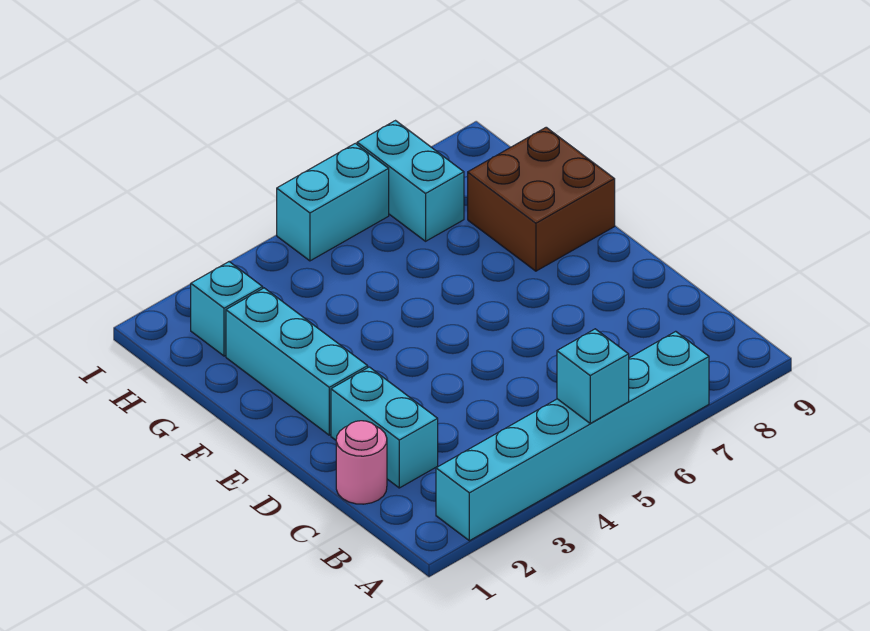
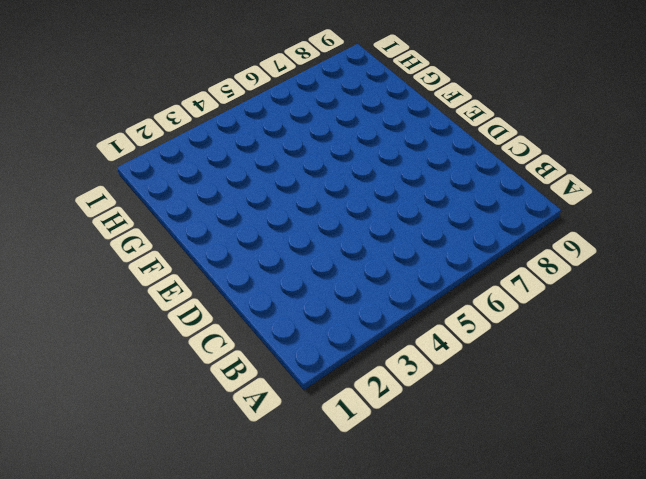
none -> cyan brick A2:A7 level 1
none -> pink round brick C1 level 1

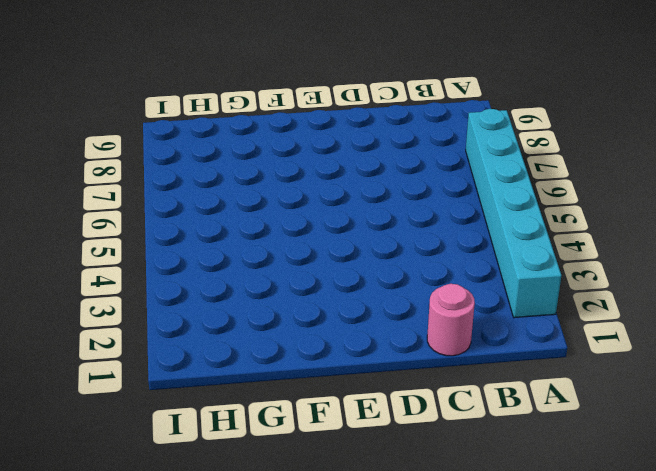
none -> cyan brick C2:D2 level 1
none -> cyan brick E2:G2 level 1

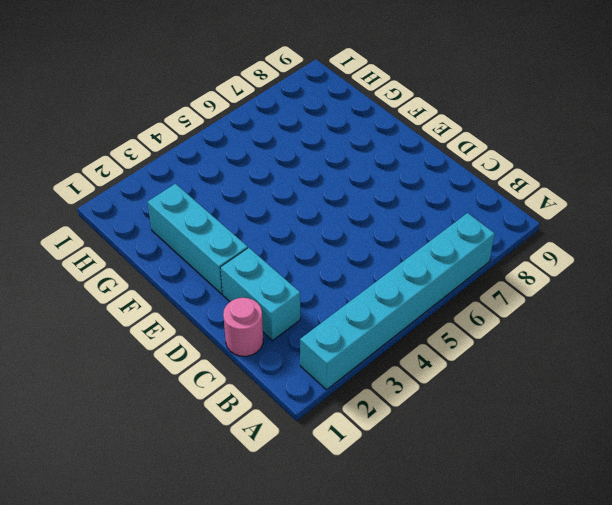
none -> brown brick F8:G9 level 1
none -> cyan brick H2 level 1

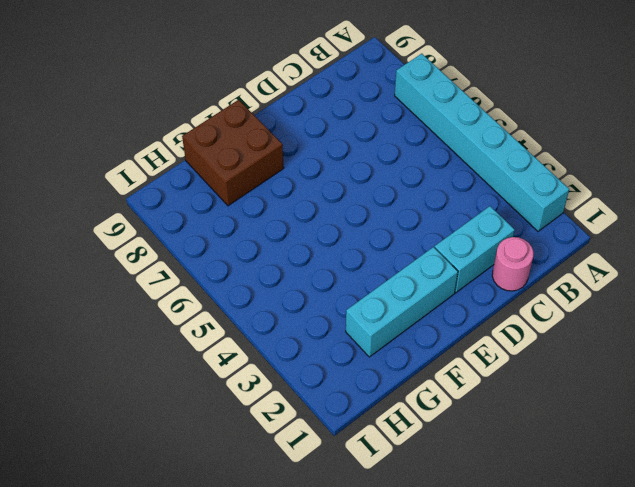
none -> cyan brick H2 level 1
none -> cyan brick H7:I7 level 1

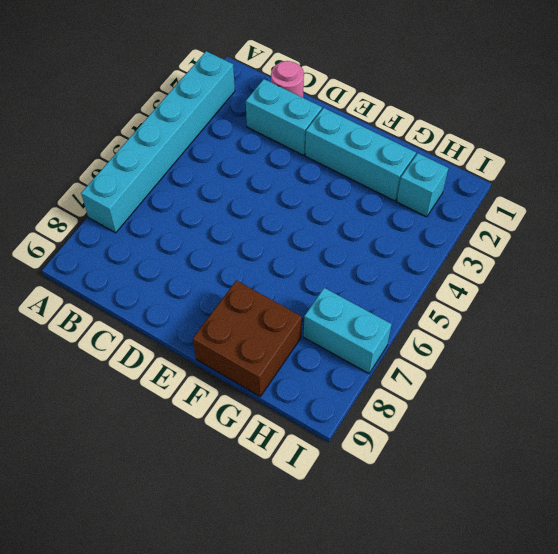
none -> cyan brick I5:I6 level 1
none -> cyan brick A5 level 2

